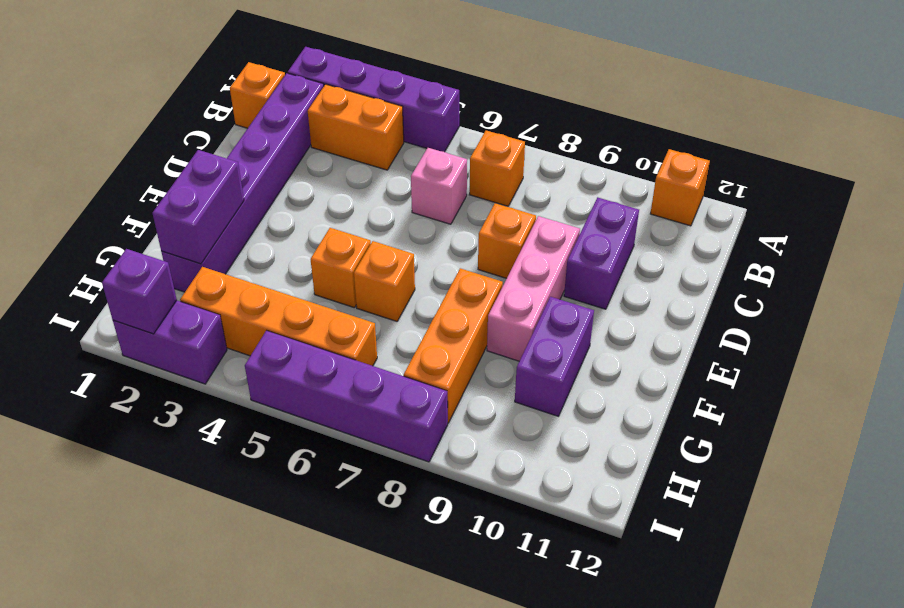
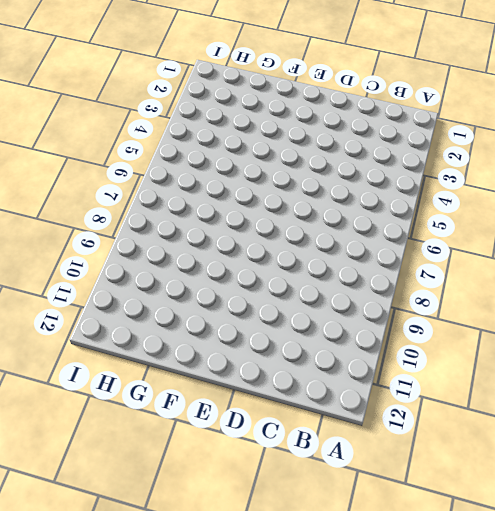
none -> purple brick A2:A5 level 1
none -> orange brick A11 level 1
none -> orange brick B1 level 1

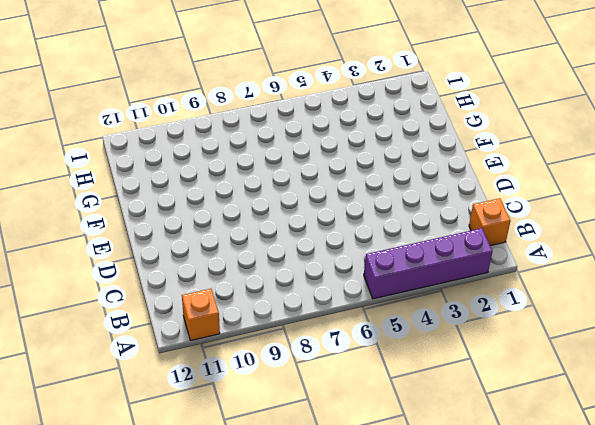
none -> purple brick B2:G2 level 1
none -> orange brick B3:B4 level 1
none -> orange brick B7 level 1

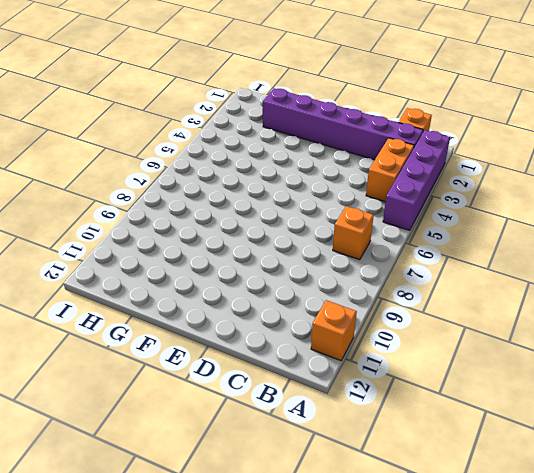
none -> pink brick C6 level 1
none -> purple brick C10:D10 level 1
none -> orange brick D8 level 1

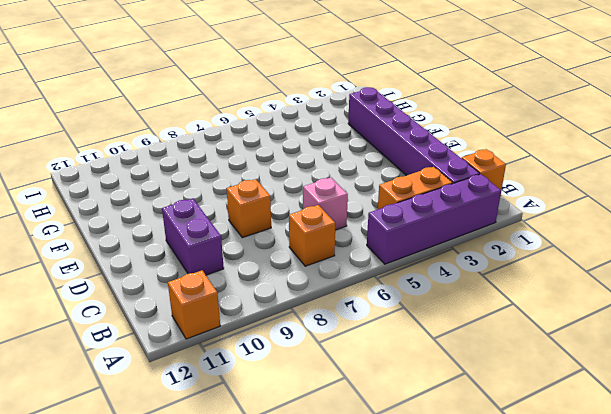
none -> pink brick D9:F9 level 1
none -> orange brick F5 level 1
none -> orange brick F6 level 1

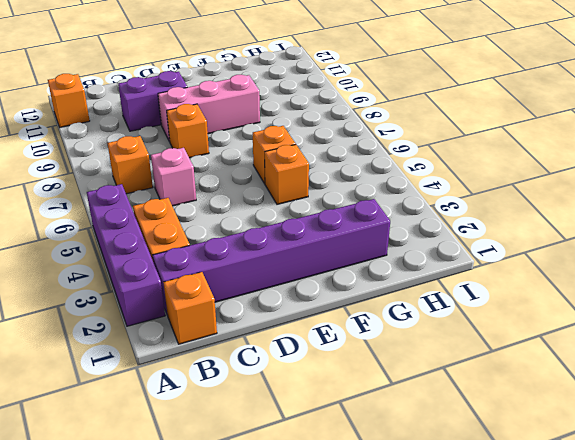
none -> orange brick F8:H8 level 1
none -> purple brick F10:G10 level 1
none -> orange brick H3:H6 level 1

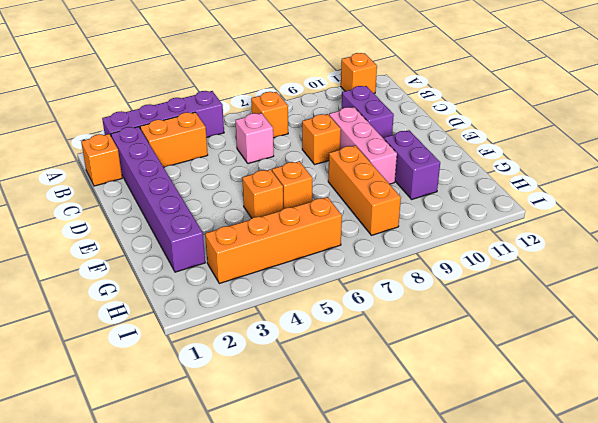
none -> purple brick I2:I3 level 1
none -> purple brick I5:I8 level 1
none -> purple brick F2:G2 level 2

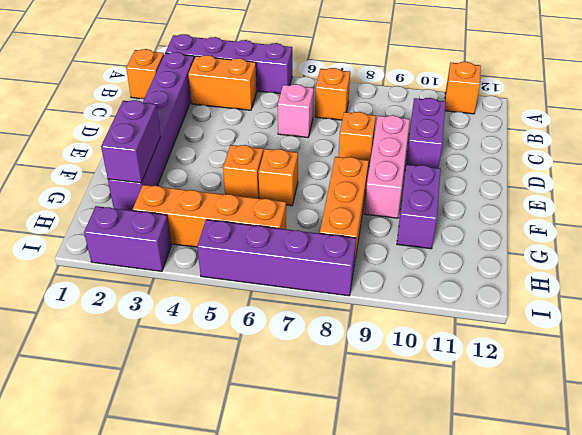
none -> purple brick I2 level 2

